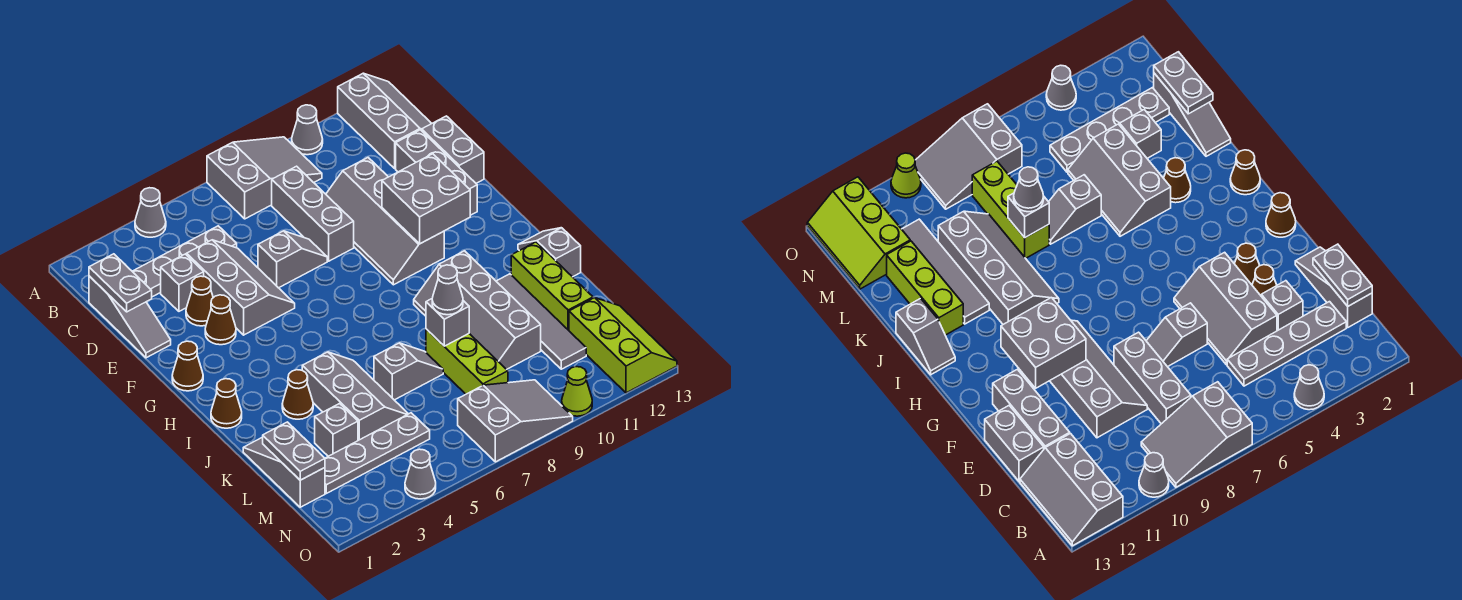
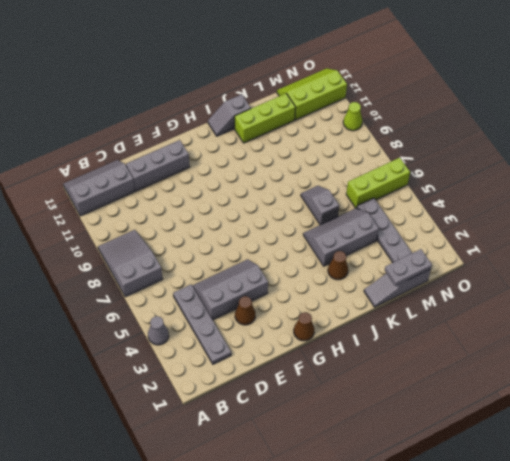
lime brick M6:O6 level 1 -> lime brick K8:M8 level 1
none -> grey cone A10 level 1
none -> grey slope C1:E1 level 1 top C
none -> grey brick C8:E8 level 1
none -> grey brick D3 level 1

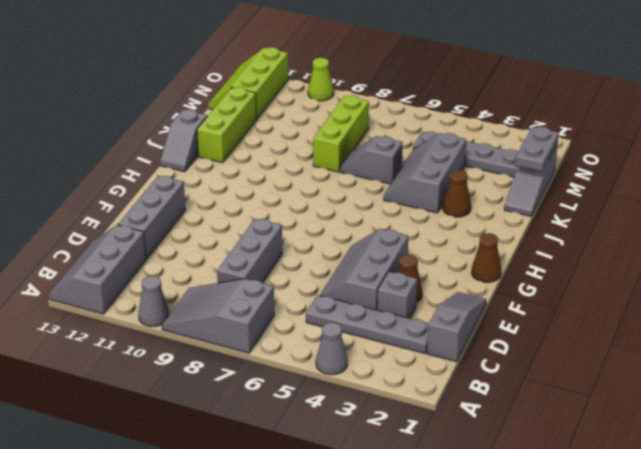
none -> grey slope D9:G10 level 1 top 10
none -> grey brick D13:E13 level 1
none -> grey slope E6:E7 level 1 top 6
none -> brown cone F3 level 1

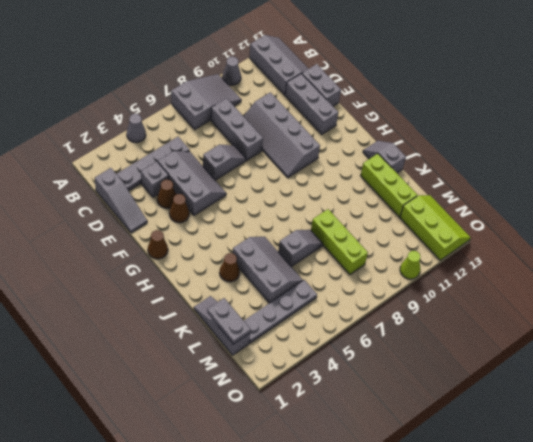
none -> brown cone I1 level 1
none -> grey slope I9:L10 level 1 top 10
none -> grey tile J11:M11 level 1
none -> grey brick L3 level 1

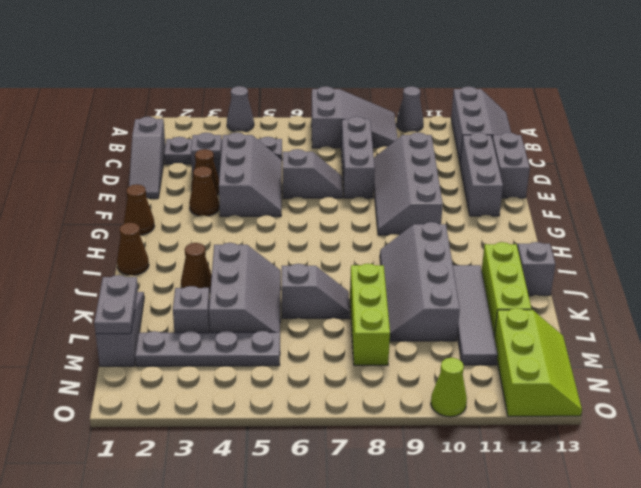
none -> grey slope N7:O9 level 1 top 7
none -> grey cone O4 level 1
none -> grey plate C1:D1 level 2
none -> grey brick F10:G11 level 2

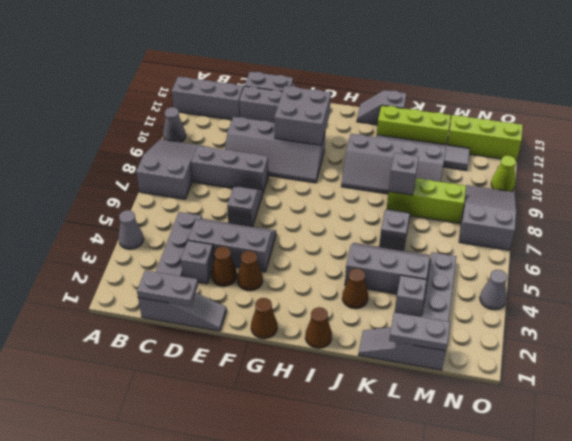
none -> grey cone K8 level 3

